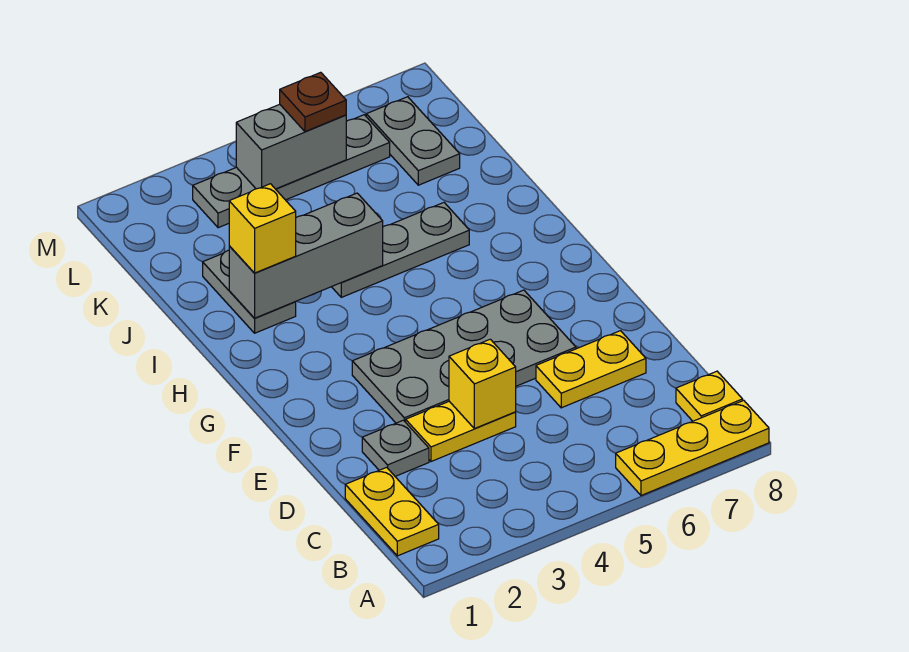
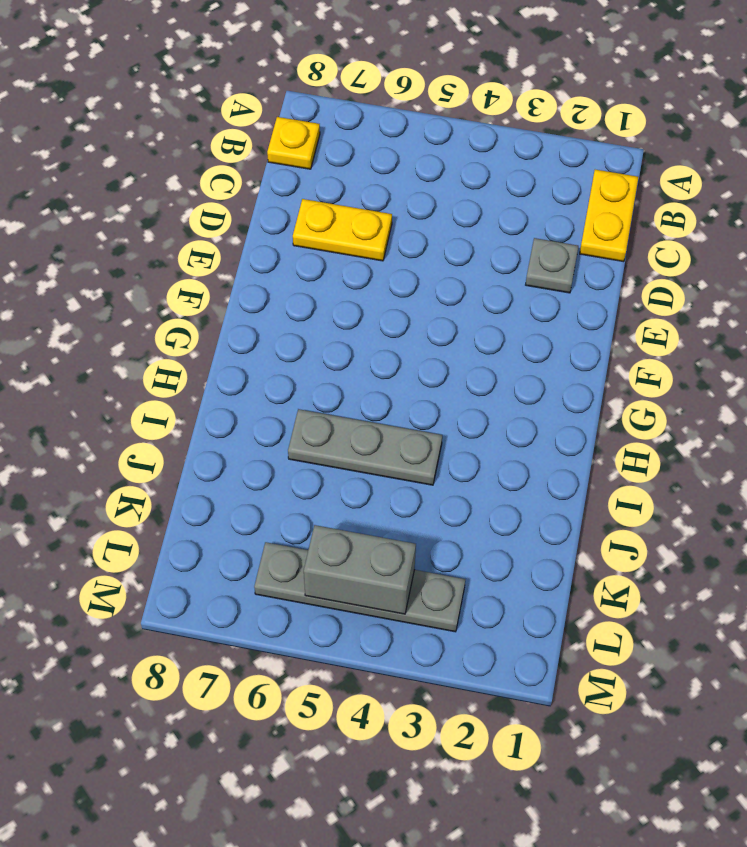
none -> yellow plate A6:A8 level 1
none -> yellow plate D3:D4 level 1
none -> grey plate E3:F6 level 1

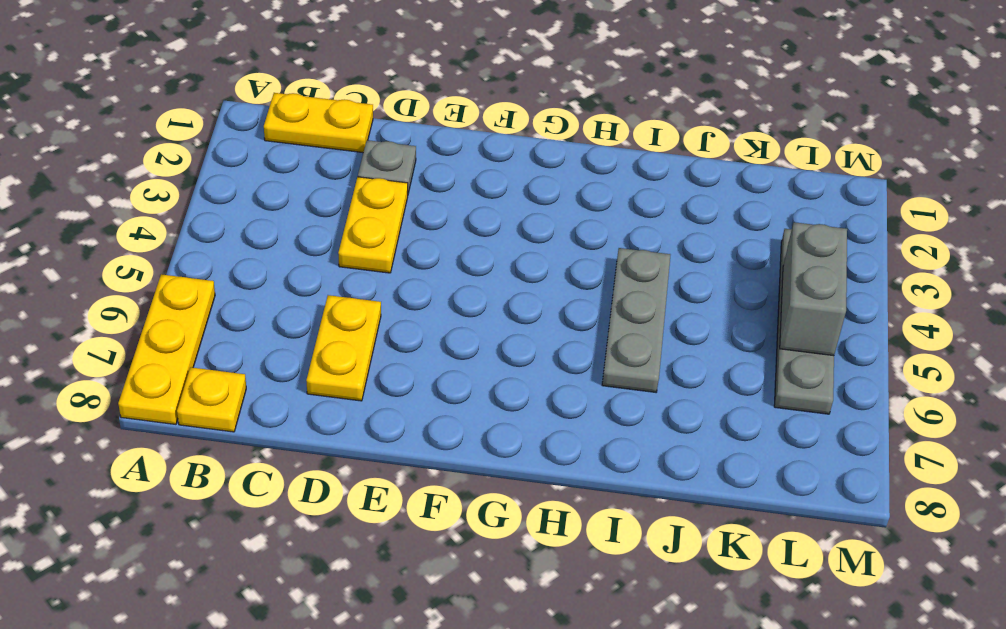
none -> grey plate E3:F6 level 1
none -> grey plate I2:J2 level 1
none -> grey plate K7:L7 level 1

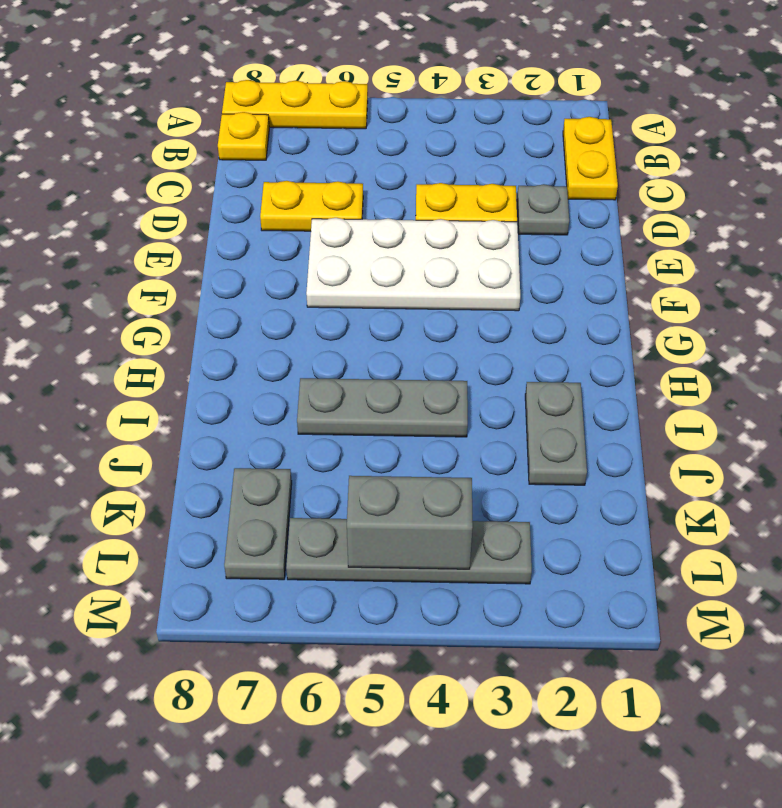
white plate E3:F6 level 1 -> grey plate E3:F6 level 1
none -> yellow brick D4 level 2
none -> grey brick I2:I4 level 2
none -> yellow brick I2 level 3

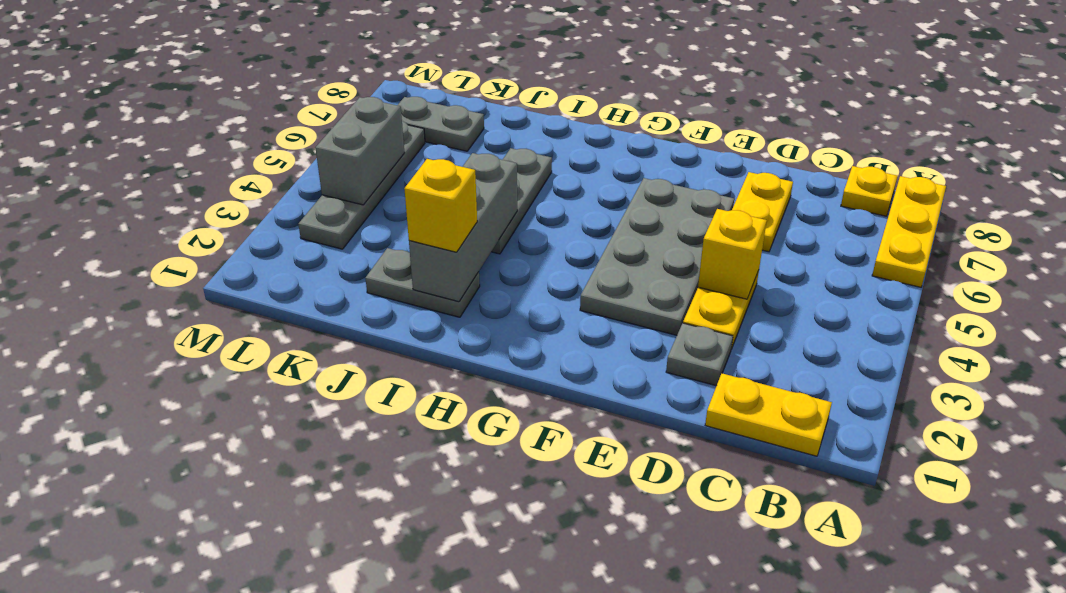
none -> brown plate L5 level 3

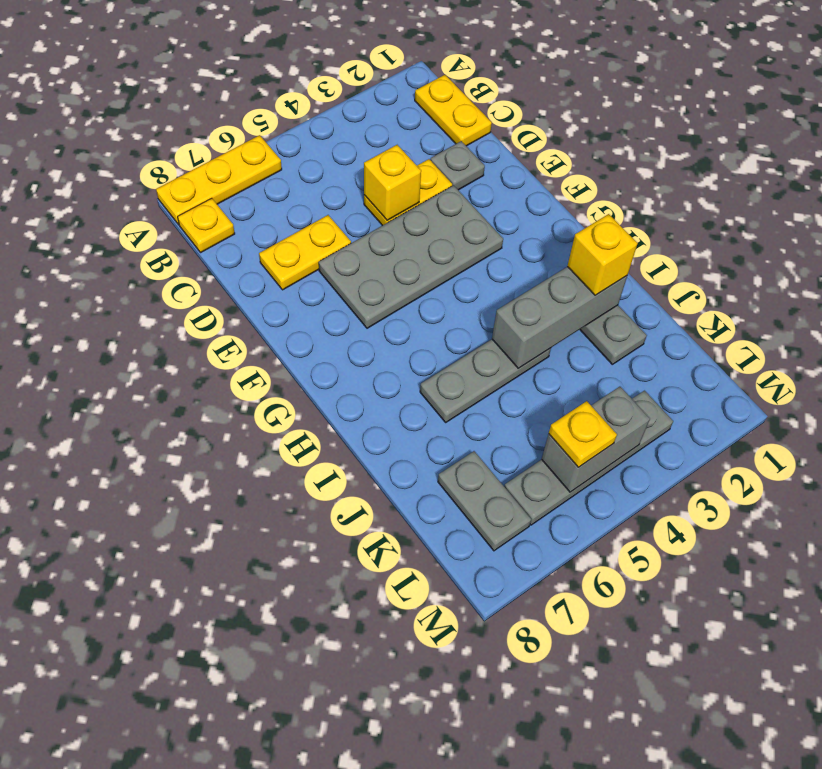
yellow plate L5 level 3 -> brown plate L5 level 3

